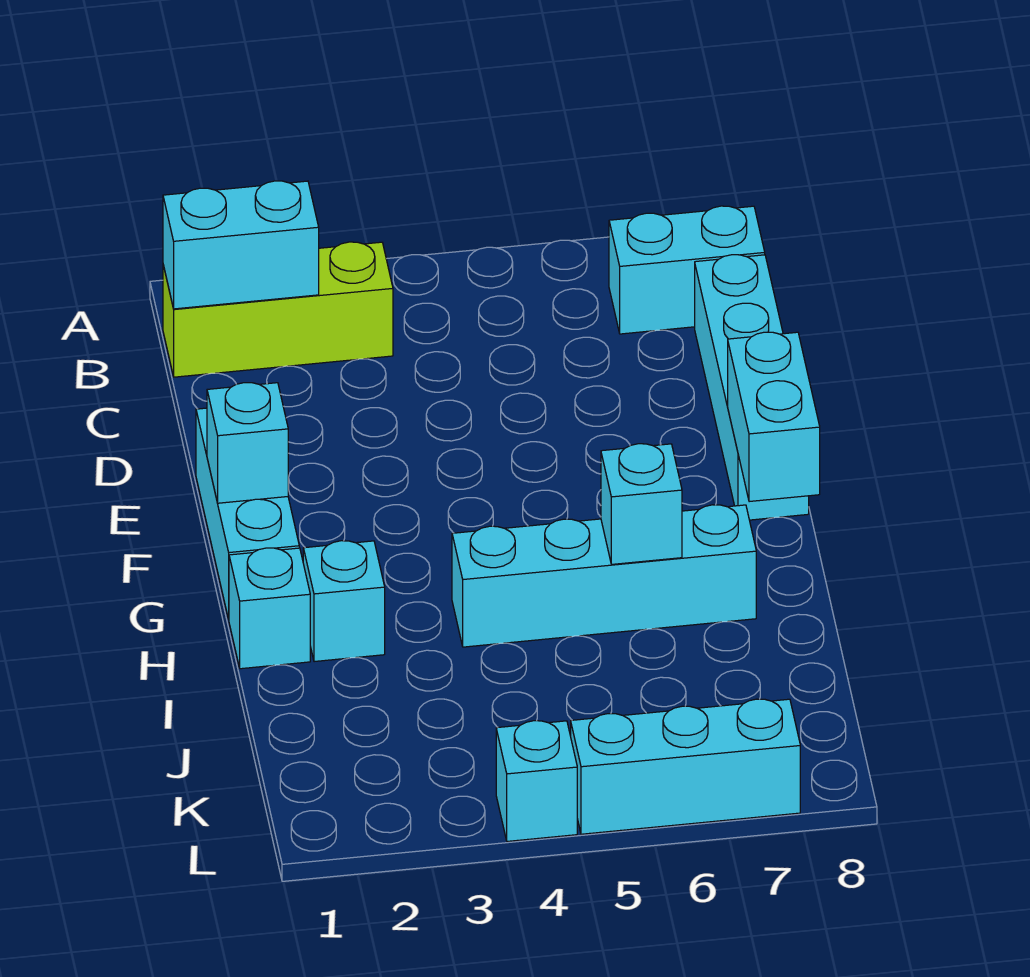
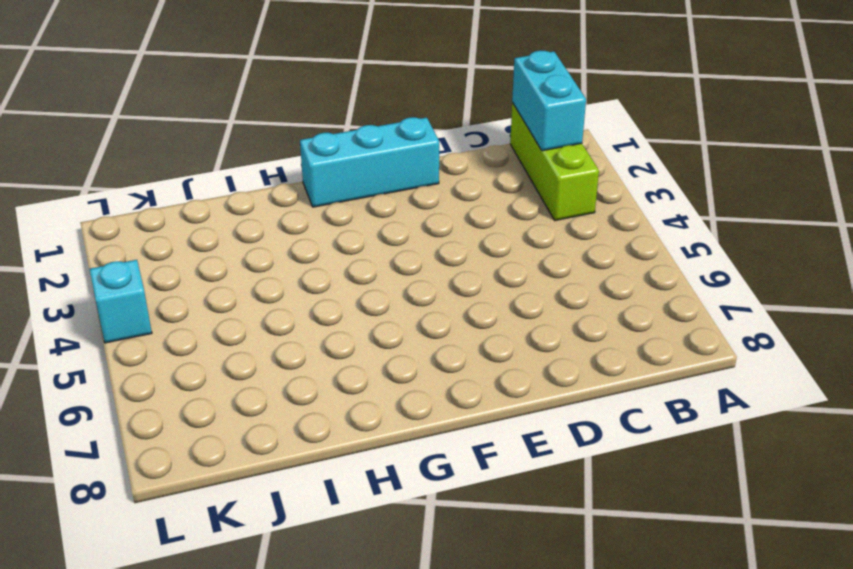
none -> cyan brick B7:B8 level 1
none -> cyan brick C8:F8 level 1
none -> cyan brick H1 level 1

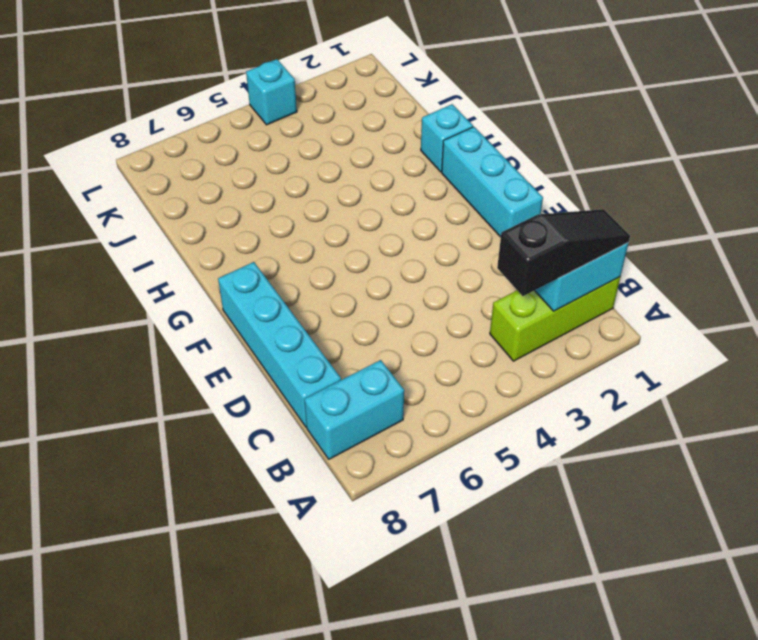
black slope B1:B3 level 3 top 3 -> none
none -> cyan brick H2 level 1
none -> cyan brick H4:H7 level 1
none -> cyan brick L5:L7 level 1

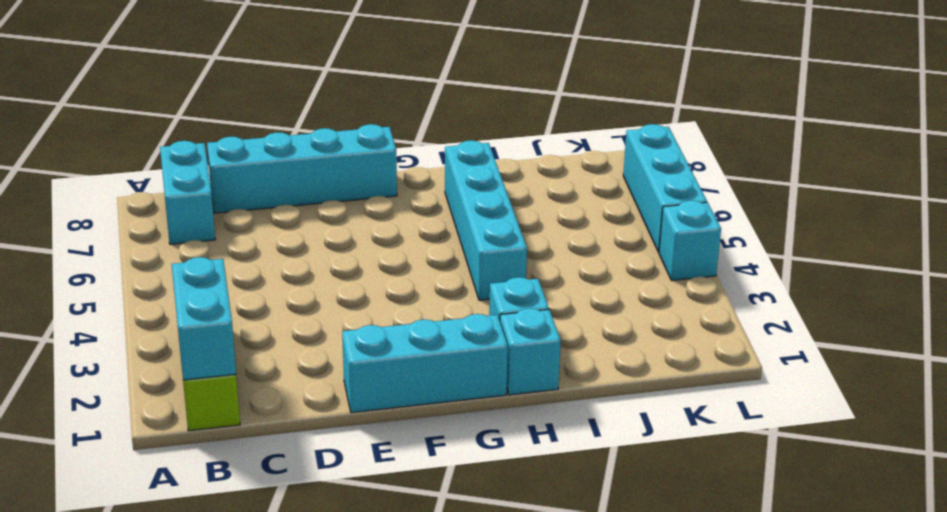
none -> cyan brick F1 level 2
none -> cyan brick F8:G8 level 2
none -> cyan brick H6 level 2

